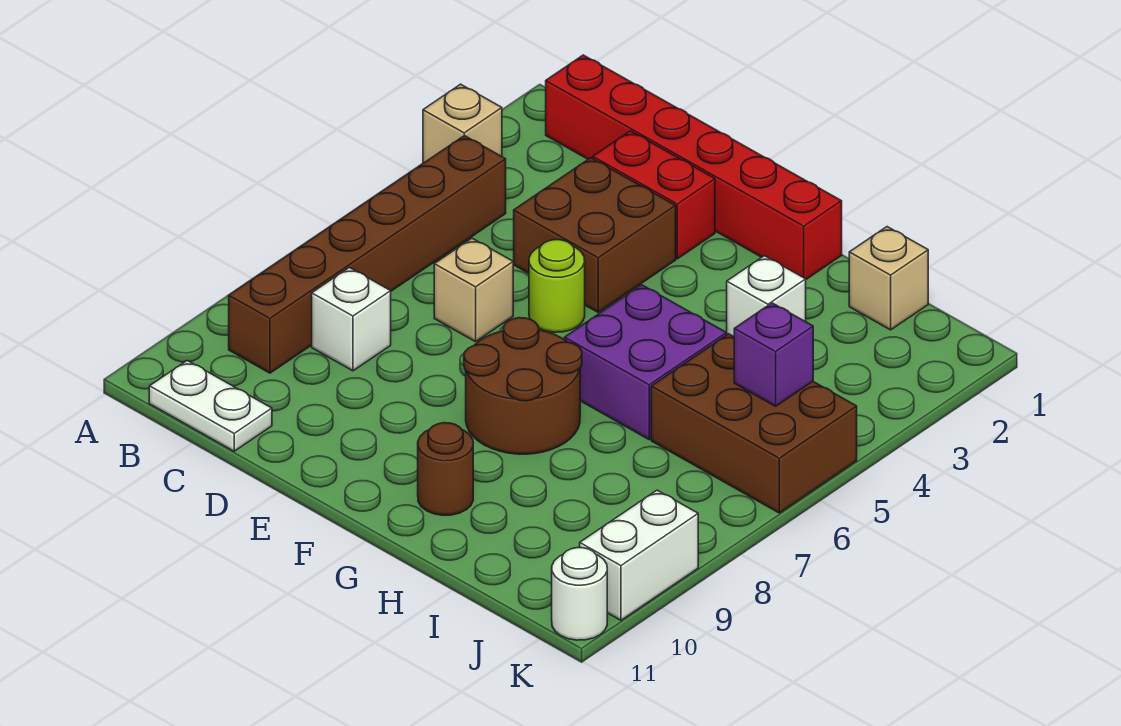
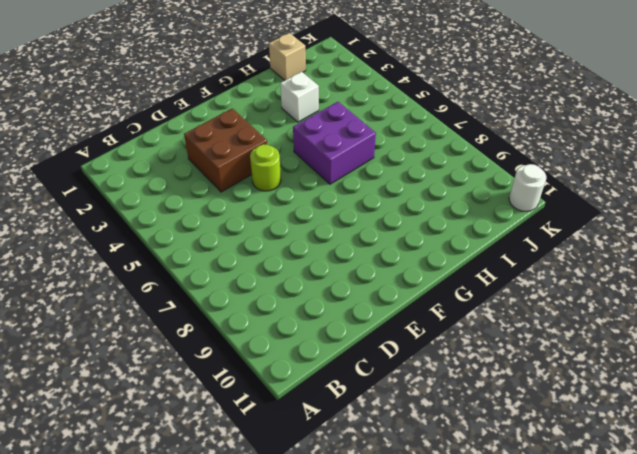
none -> tan brick A3 level 1
none -> red brick B1:G1 level 1
none -> brown brick B4:B9 level 1

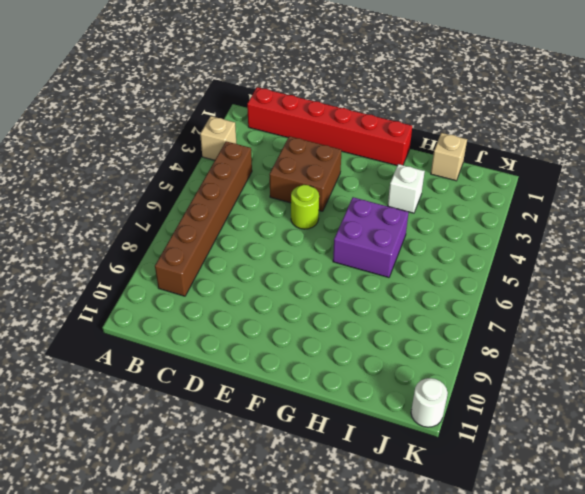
none -> white plate B11:C11 level 1
none -> white brick C8 level 1
none -> red brick D2:E2 level 1

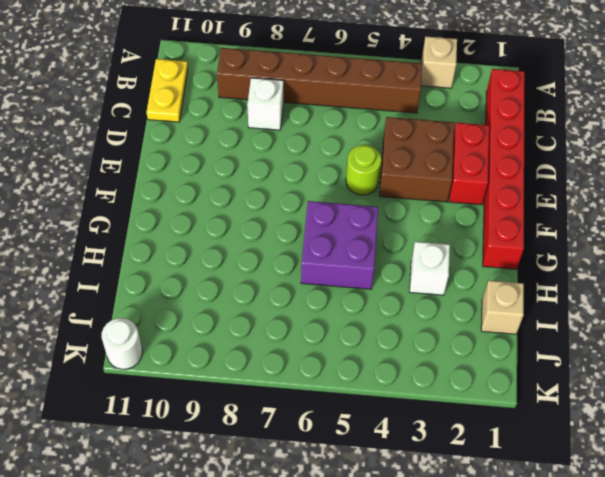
yellow plate B11:C11 level 1 -> white plate B11:C11 level 1
none -> tan brick D6 level 1
none -> brown round brick F7:G8 level 1
none -> brown round brick G10 level 1

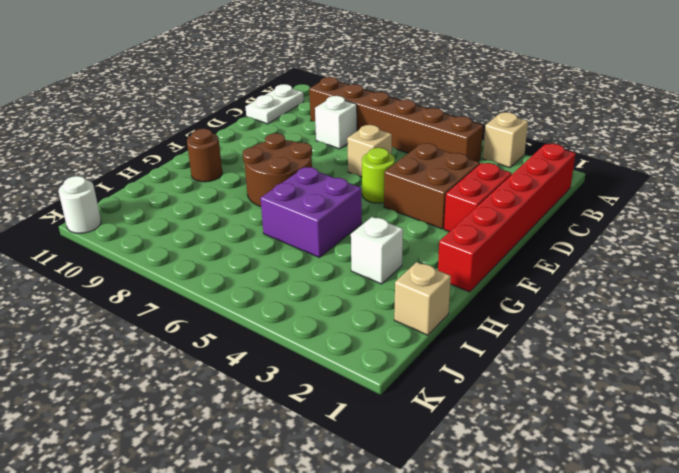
none -> brown brick I5:K6 level 1
none -> white brick K9:K10 level 1
none -> purple brick J5 level 2

